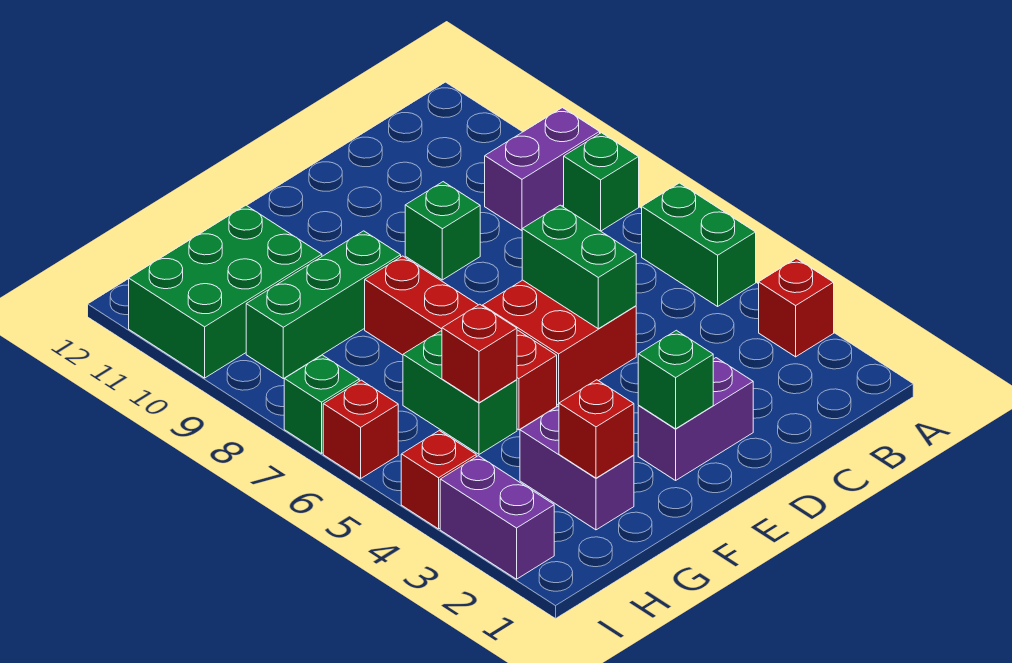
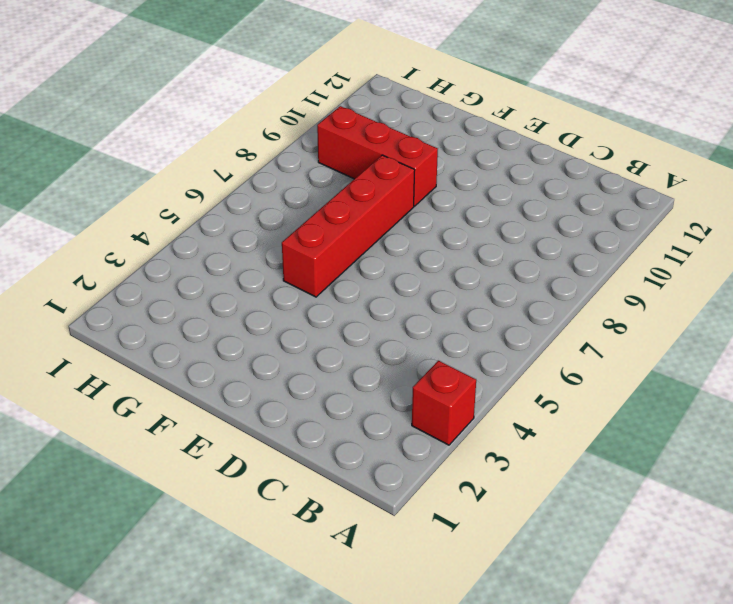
red brick F9:H9 level 1 -> green brick F9:H9 level 1
none -> green brick A5:A6 level 1
none -> green brick A8 level 1
none -> purple brick A9:B9 level 1

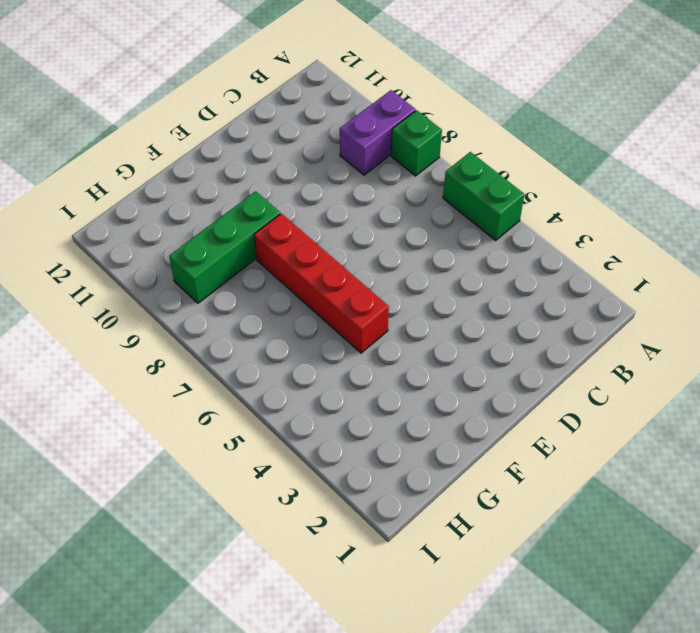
none -> red brick A3 level 1
none -> purple brick D2:E2 level 1
none -> red brick D5:E6 level 1

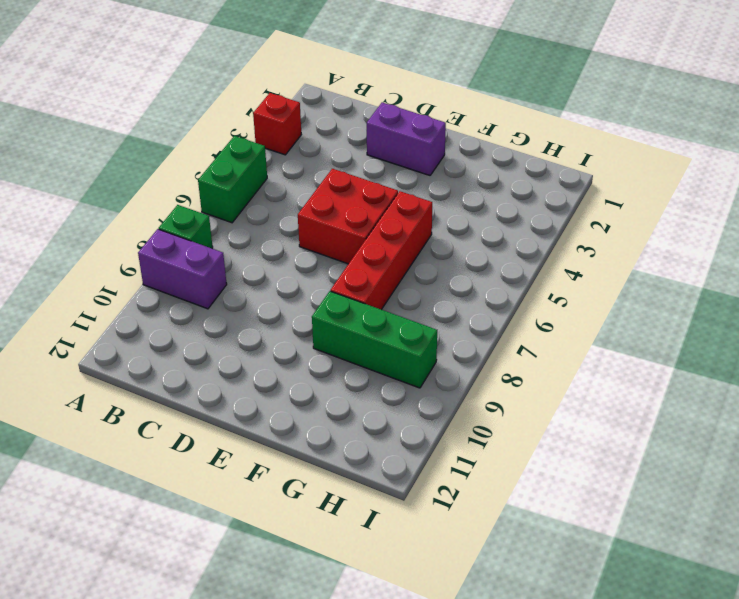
none -> green brick D9 level 1
none -> purple brick G2:G3 level 1
none -> green brick G5:G6 level 1

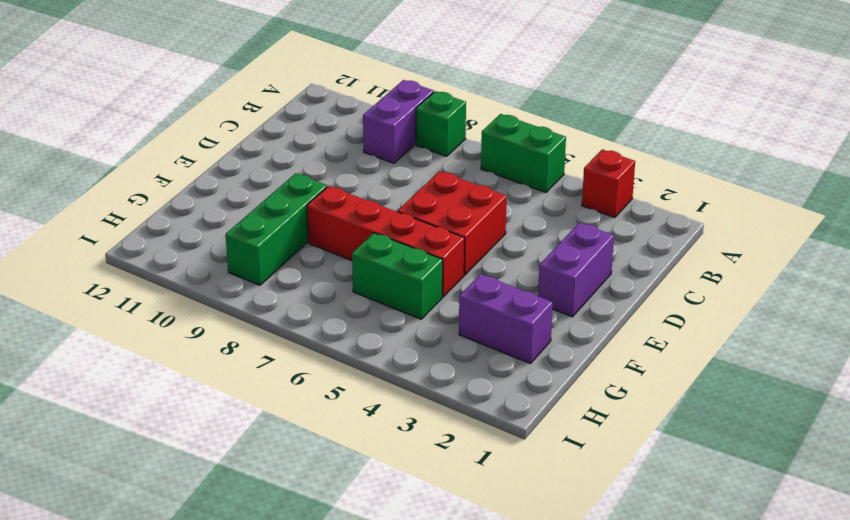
none -> green brick D9 level 1
none -> green brick G10:I11 level 1
none -> purple brick I2:I3 level 1

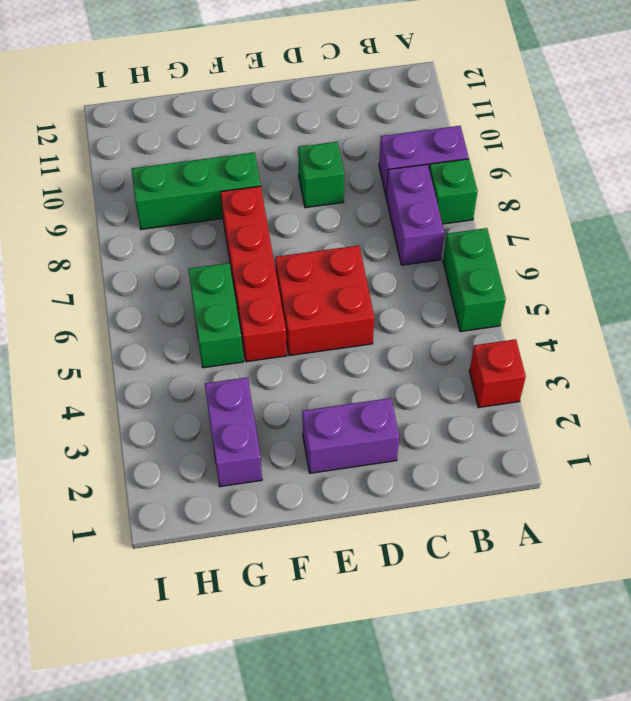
purple brick B7:B8 level 1 -> purple brick I2:I3 level 1
none -> green brick G10:I11 level 1
none -> red brick I4 level 1
none -> red brick I6 level 1

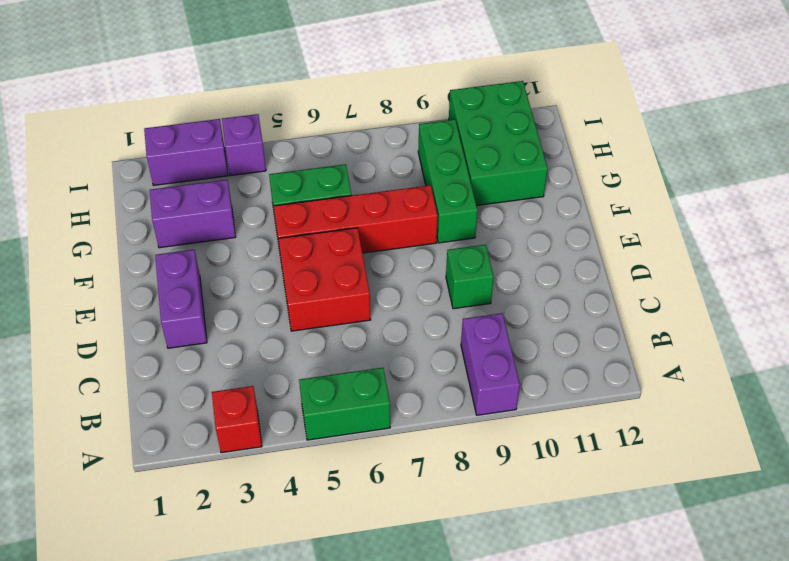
purple brick I4 level 1 -> red brick I4 level 1
none -> green brick A8 level 1
none -> red brick I6 level 1
none -> green brick I7 level 1

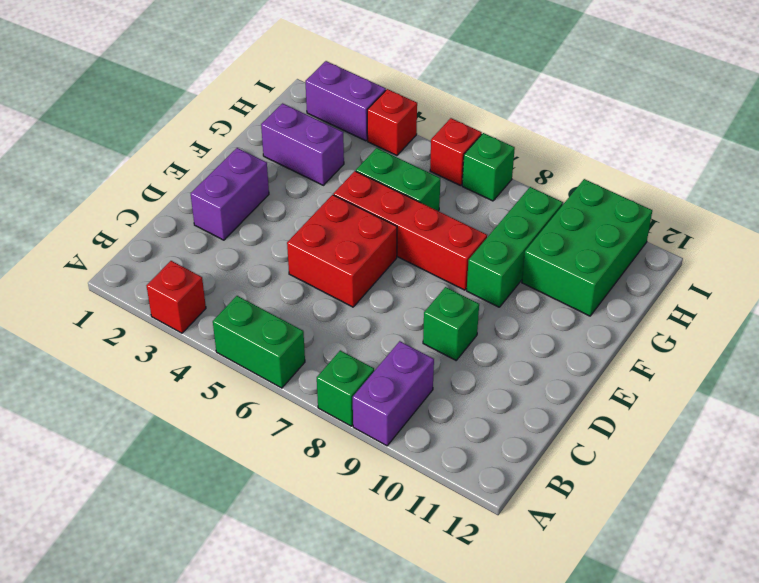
none -> green brick D5:D6 level 2
none -> green brick E2 level 2
none -> red brick G2 level 2

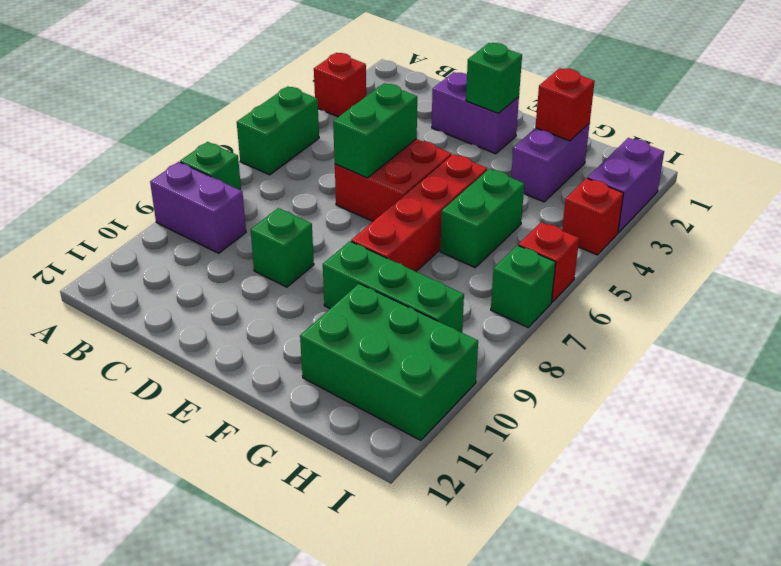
none -> red brick G5 level 2

